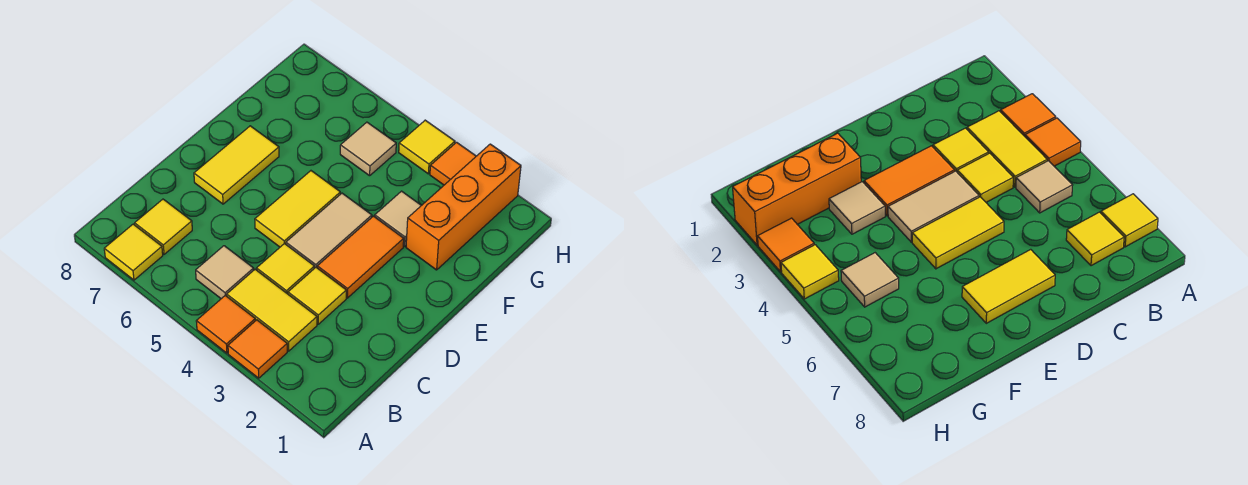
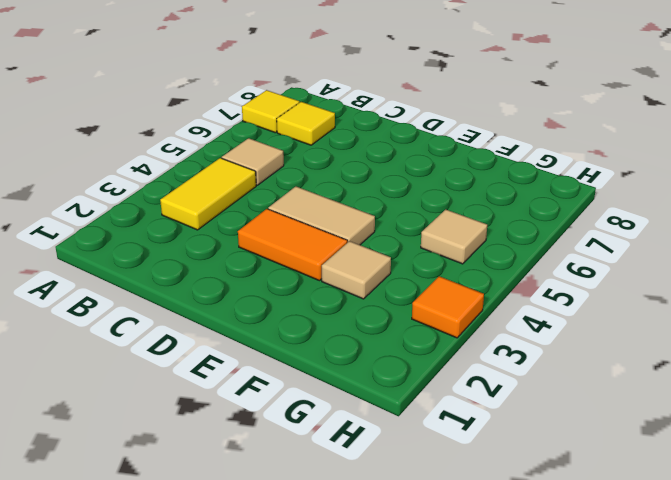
none -> orange tile A3 level 1
none -> orange tile A4 level 1
none -> yellow tile C3 level 1

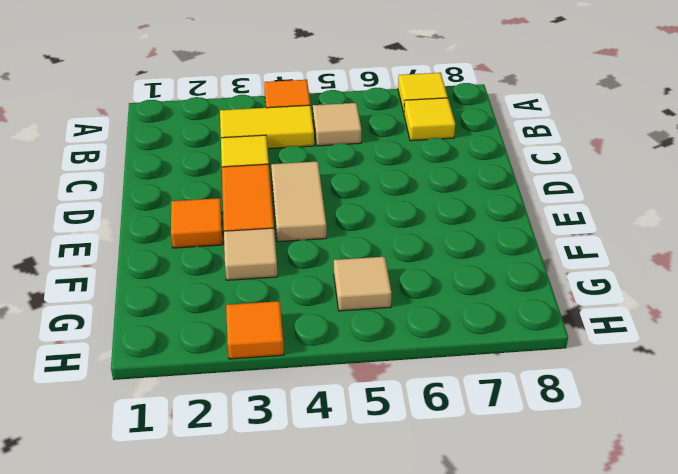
orange tile E2 level 1 -> orange tile A3 level 1
none -> yellow tile C4 level 1
none -> yellow tile D5:E5 level 1
none -> yellow tile D7:E7 level 1

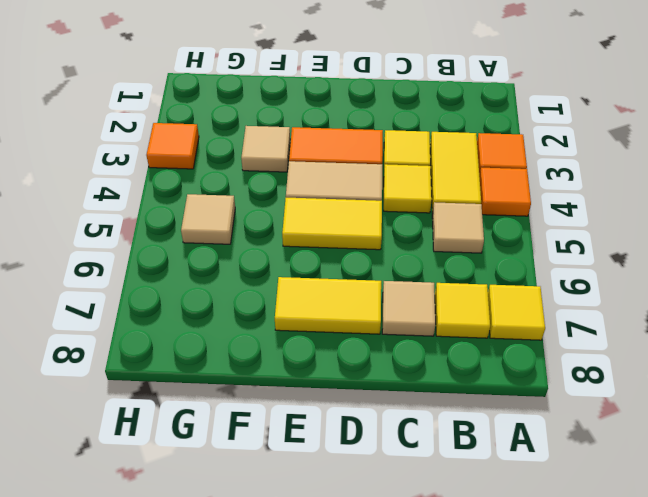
tan tile C7 level 1 -> none
none -> orange brick F2:H2 level 1
none -> yellow tile H4 level 1

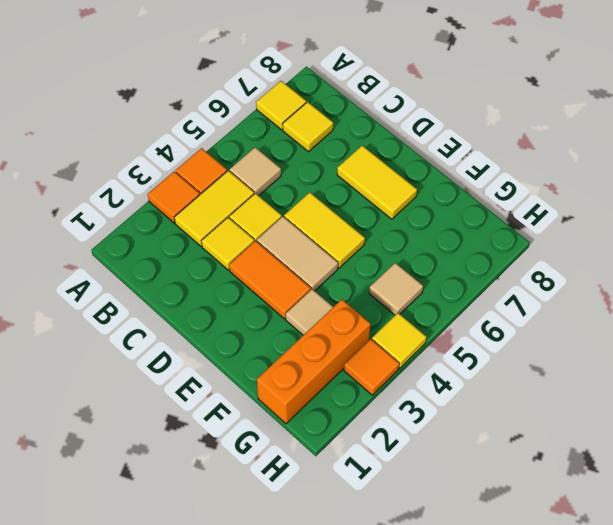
orange brick G1:G3 level 1 -> orange brick F2:H2 level 1

